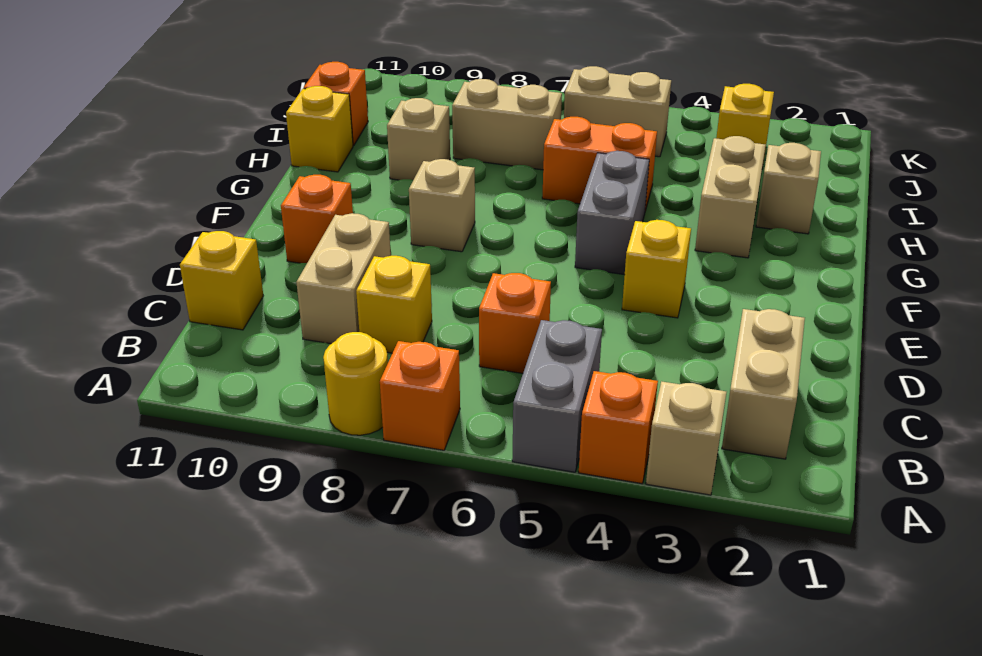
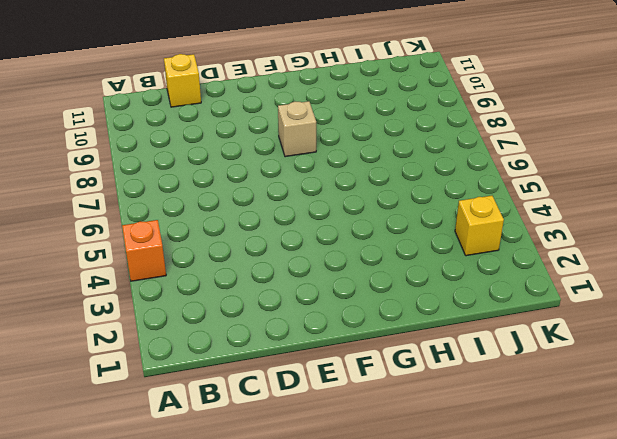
none -> tan brick A3 level 1
none -> grey brick A5:B5 level 1
none -> orange brick A7 level 1

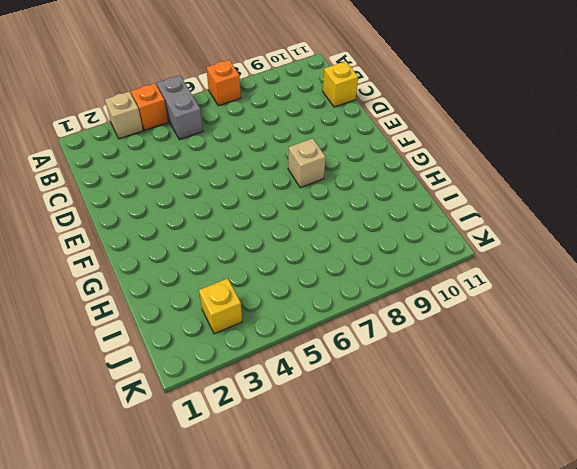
none -> yellow round brick A8 level 1
none -> tan brick B2:C2 level 1
none -> orange brick C6 level 1

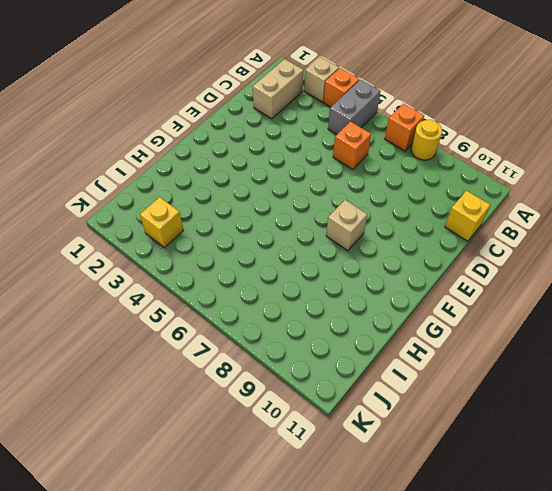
none -> yellow brick C8 level 1
none -> tan brick C9:D9 level 1
none -> yellow brick E4 level 1

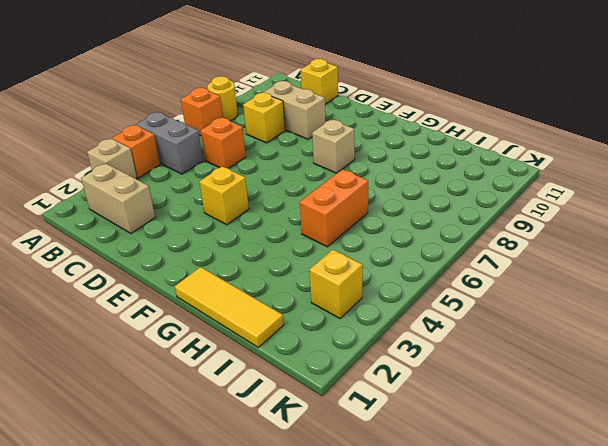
yellow tile G1:I1 level 1 -> none
none -> orange brick E10 level 1
none -> grey brick F5:G5 level 1
none -> tan brick G3:H3 level 1

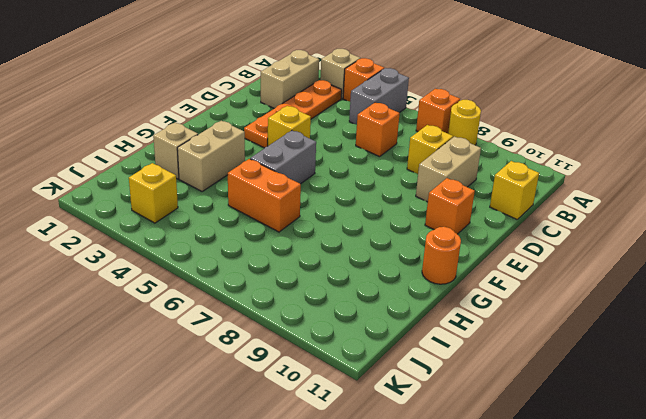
orange plate B3:E3 level 1 -> none
orange round brick G11 level 1 -> none
none -> tan brick F8 level 1
none -> tan brick H9 level 1
none -> yellow brick H11 level 1

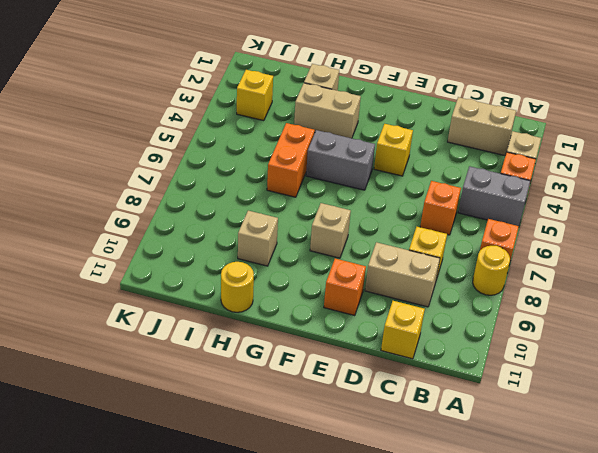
yellow round brick H11 level 1 -> yellow brick H11 level 1
none -> tan brick I7:I8 level 1
none -> orange brick I11 level 1
none -> tan brick J5:J6 level 1

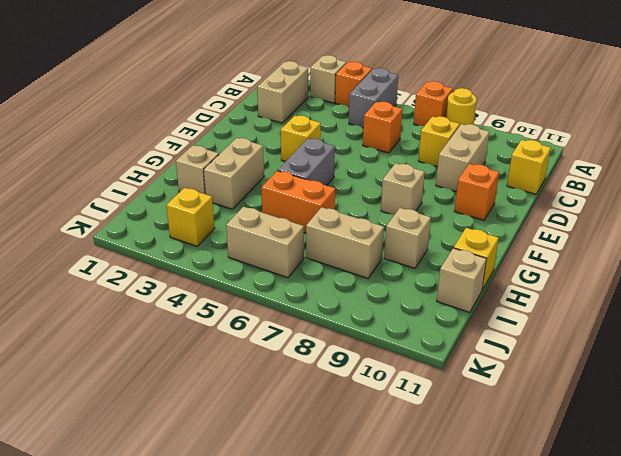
tan brick I11 level 1 -> orange brick I11 level 1

